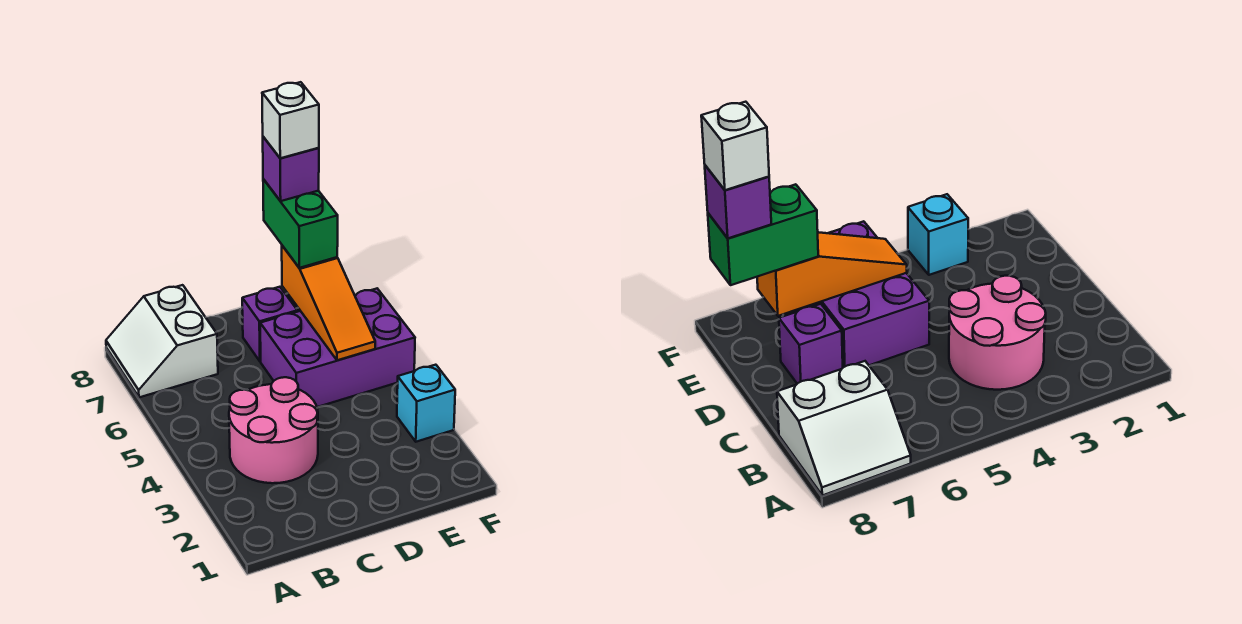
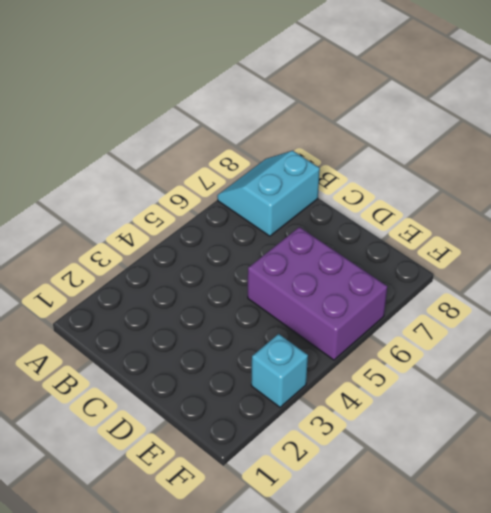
cyan slope A7:B8 level 1 top B -> white slope A7:B8 level 1 top B
none -> pink round brick B3:C4 level 1
none -> purple brick D7 level 1

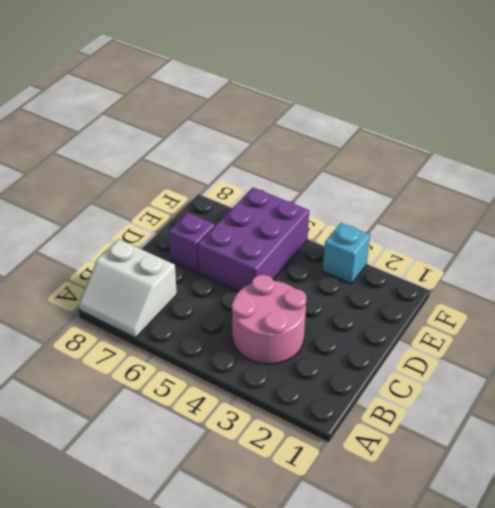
none -> orange slope E5:E7 level 2 top 7
none -> green brick E7:E8 level 3

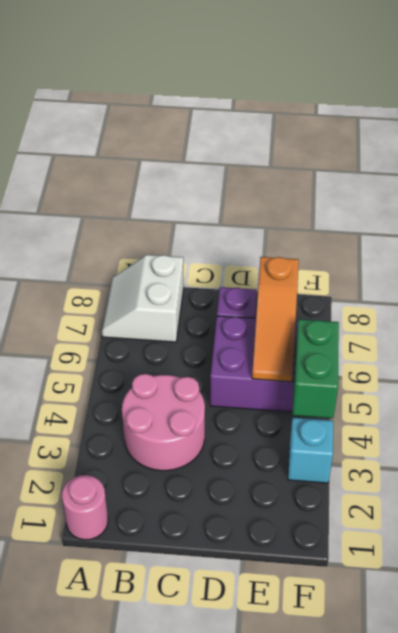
pink round brick A1 level 1 -> none
green brick F4:F5 level 2 -> green brick E7:E8 level 3
none -> purple brick E8 level 4
none -> white brick E8 level 5

